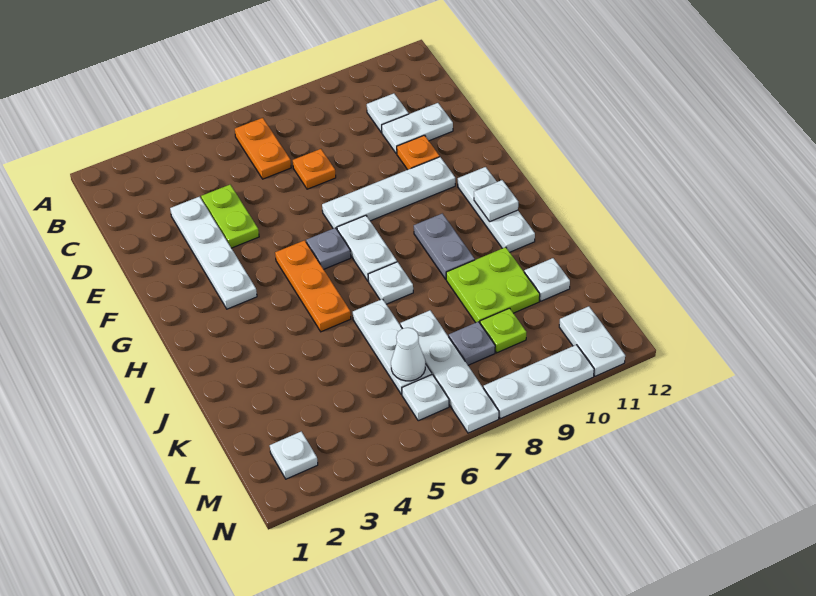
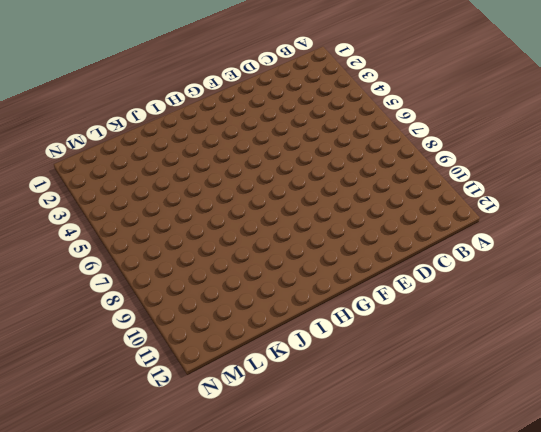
none -> orange plate B6:C6 level 1
none -> white plate C10 level 1
none -> white plate D3:G3 level 1

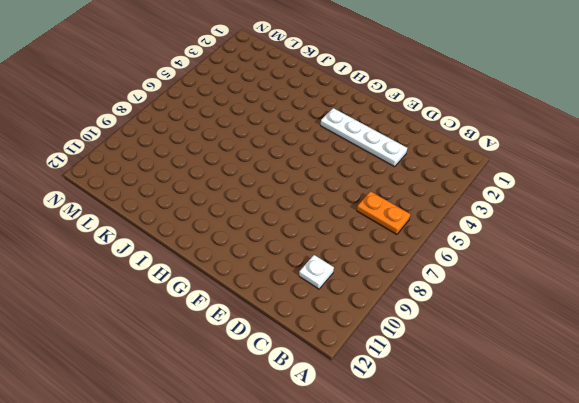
none -> lime plate D4:E4 level 1
none -> orange plate D7 level 1
none -> white plate D10:D11 level 1

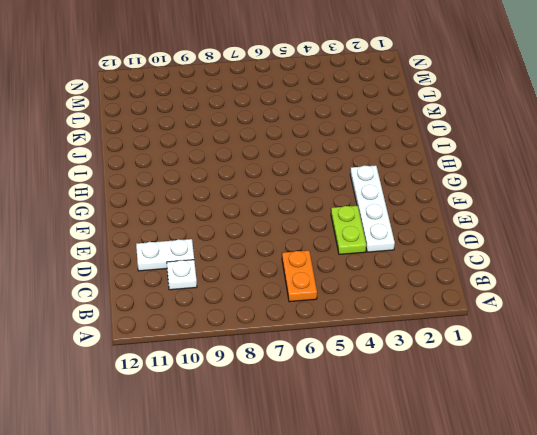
none -> orange plate D7 level 1
none -> orange plate E10 level 1
none -> white plate F7:F10 level 1

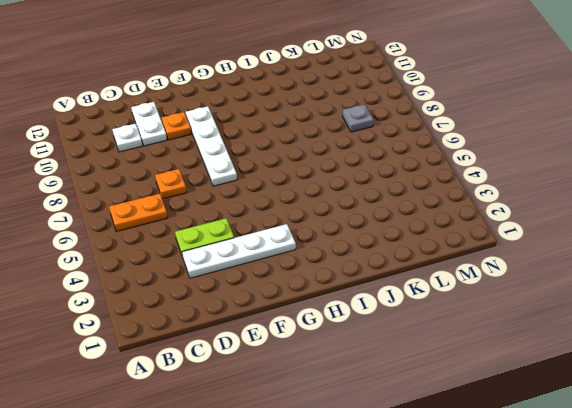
none -> orange plate G5:I5 level 1
none -> grey plate G6 level 1
none -> white plate G7:H7 level 1

